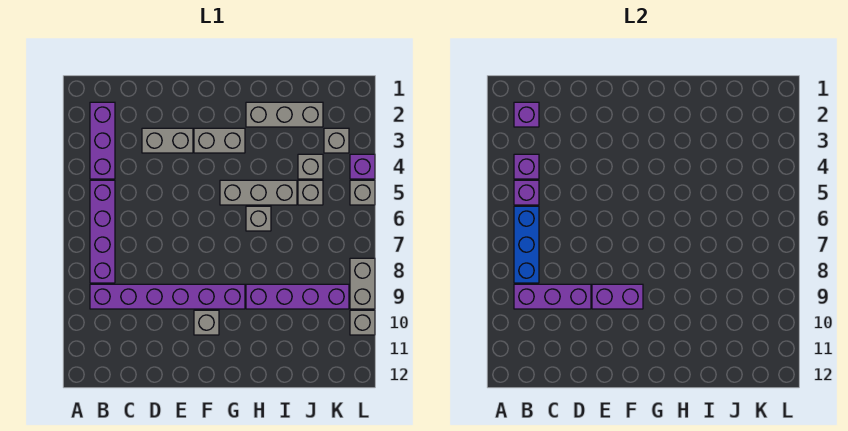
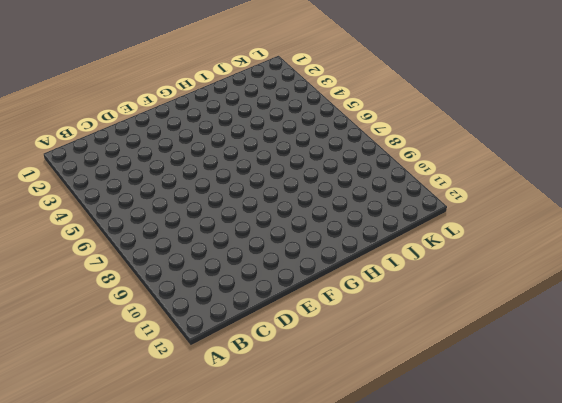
none -> purple brick B2:B4 level 1
none -> purple brick B5:B8 level 1
none -> purple brick B9:G9 level 1

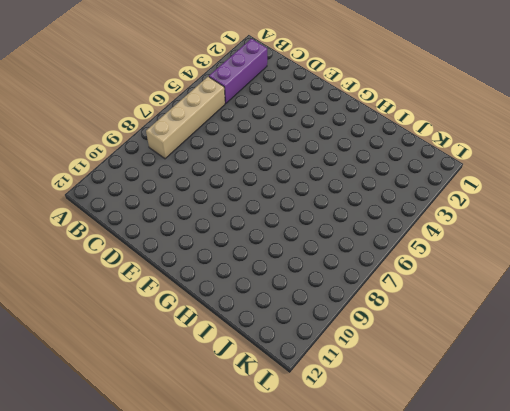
tan brick B5:B8 level 1 -> purple brick B5:B8 level 1
none -> purple brick B9:G9 level 1
none -> grey brick D3:E3 level 1
none -> grey brick F3:G3 level 1

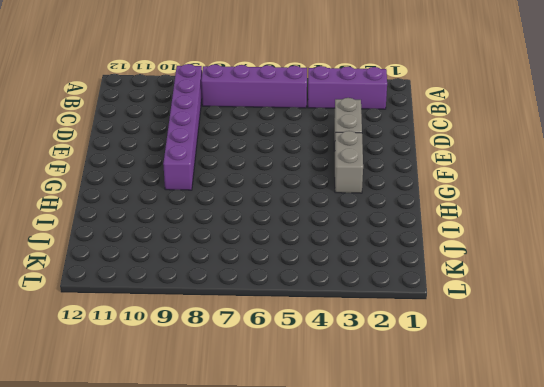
none -> grey brick F10 level 1
none -> grey brick G5:I5 level 1
none -> grey brick H2:J2 level 1

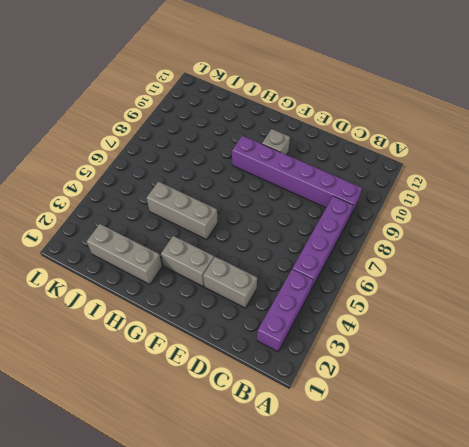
none -> grey brick H6 level 1
none -> purple brick H9:K9 level 1
none -> grey brick J4 level 1

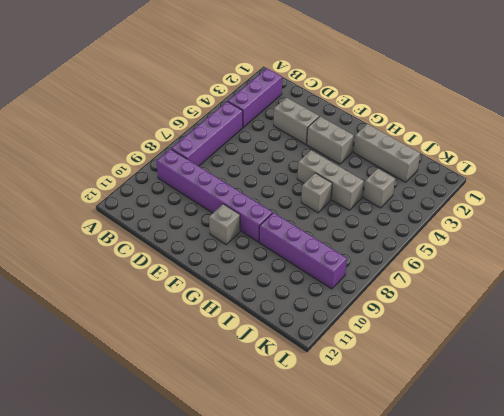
none -> grey brick J5 level 1
none -> grey brick K3 level 1
none -> purple brick L4 level 1

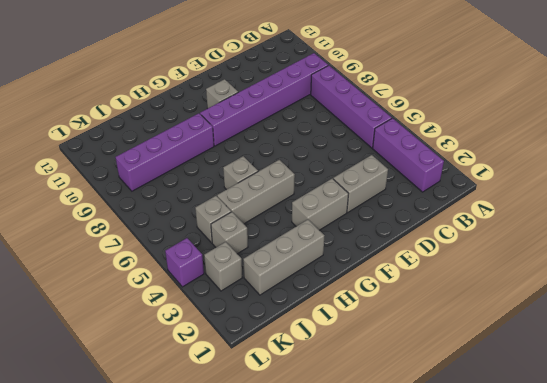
none -> grey brick L5 level 1
none -> grey brick L8:L9 level 1
none -> grey brick L10 level 1

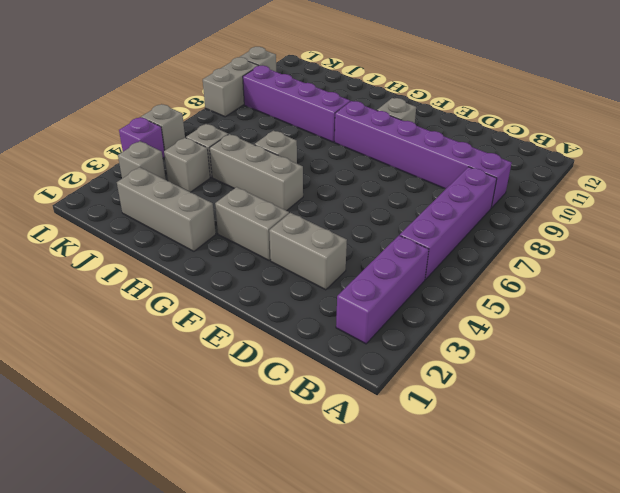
none -> purple brick B2 level 2
none -> purple brick B4 level 2
none -> purple brick B5 level 2

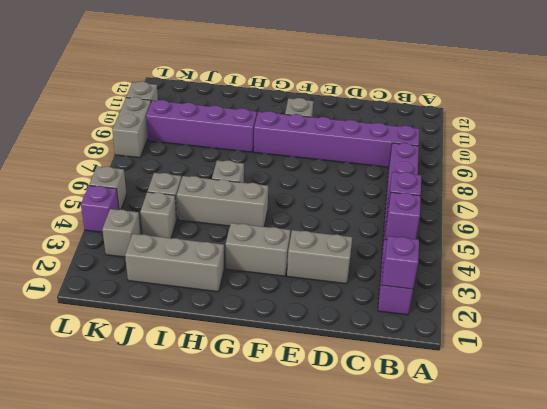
none -> blue brick B6:B8 level 2
none -> purple brick B9:D9 level 2
none -> purple brick E9:F9 level 2

